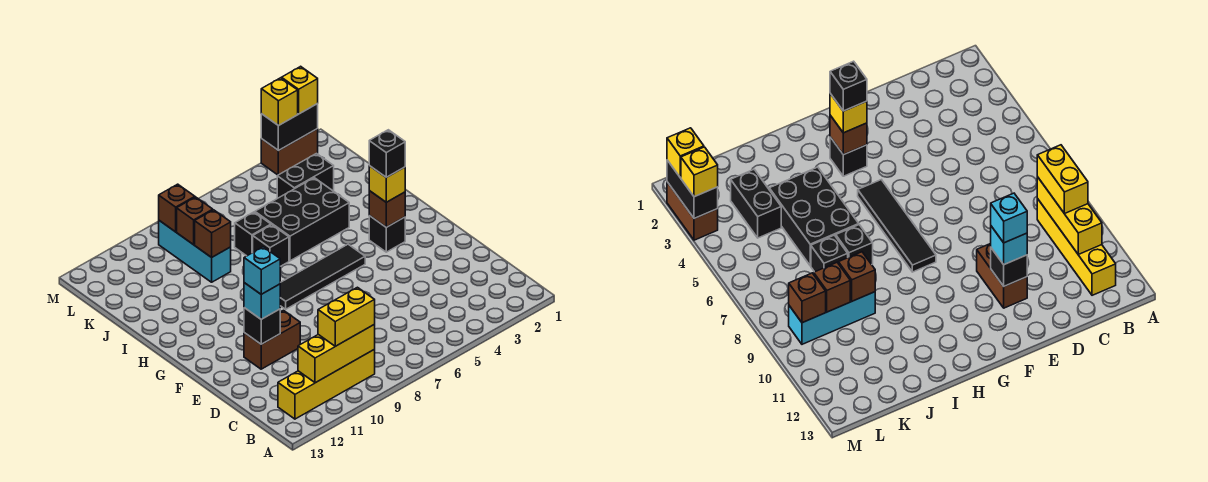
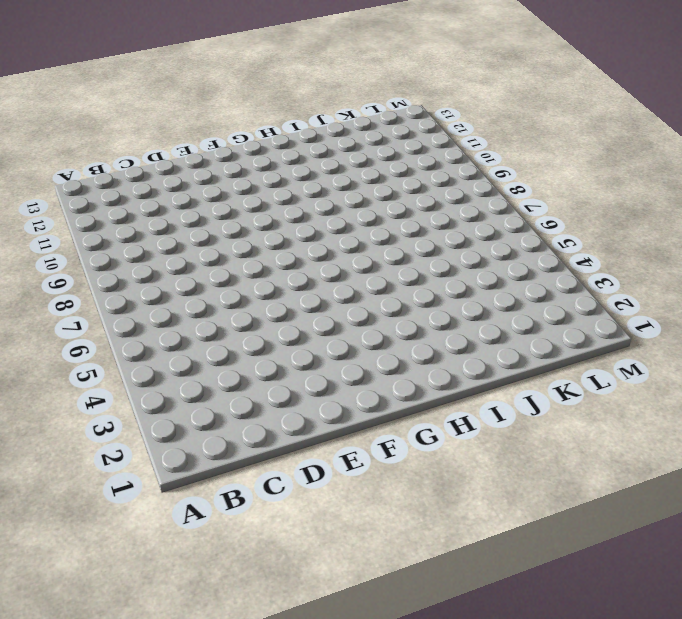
none -> yellow brick B9:B12 level 1
none -> brown brick E10:E11 level 1
none -> black brick G3 level 1

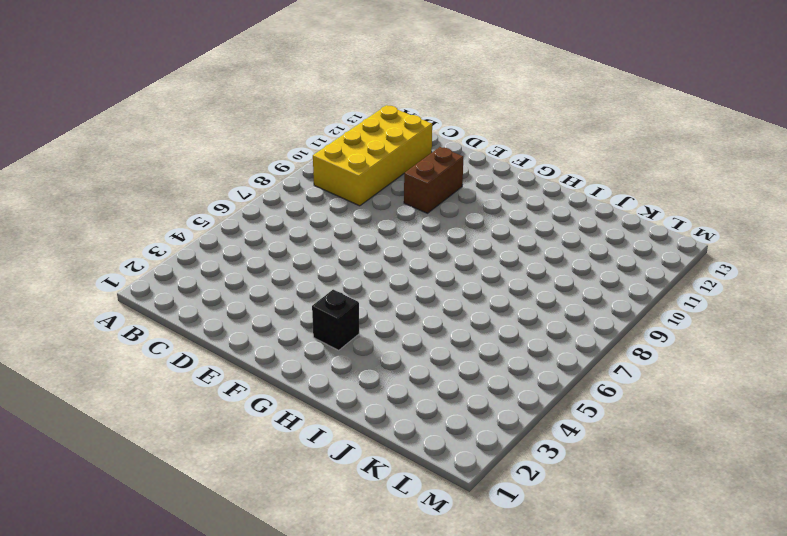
yellow brick B9:C12 level 1 -> yellow brick B9:B12 level 1
none -> black tile G5:G8 level 1
none -> black brick I4:J6 level 1
none -> black brick I7 level 1

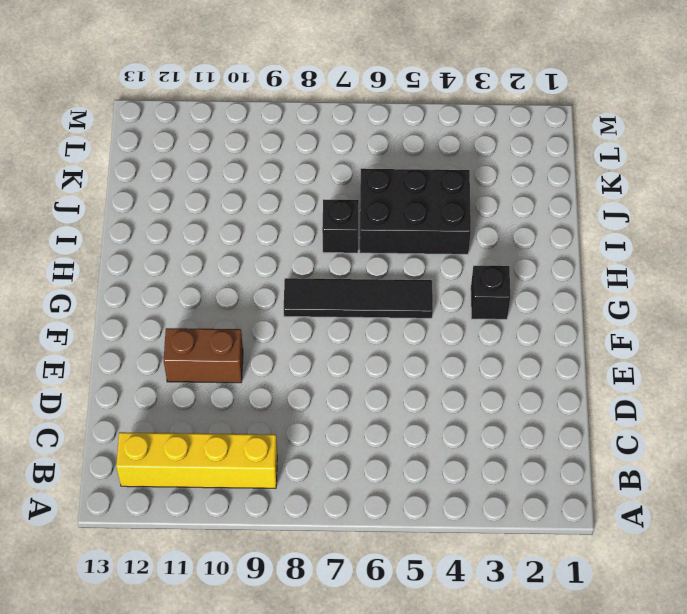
none -> black brick J7 level 1
none -> cyan brick J9:L9 level 1
none -> black brick K3:K4 level 1

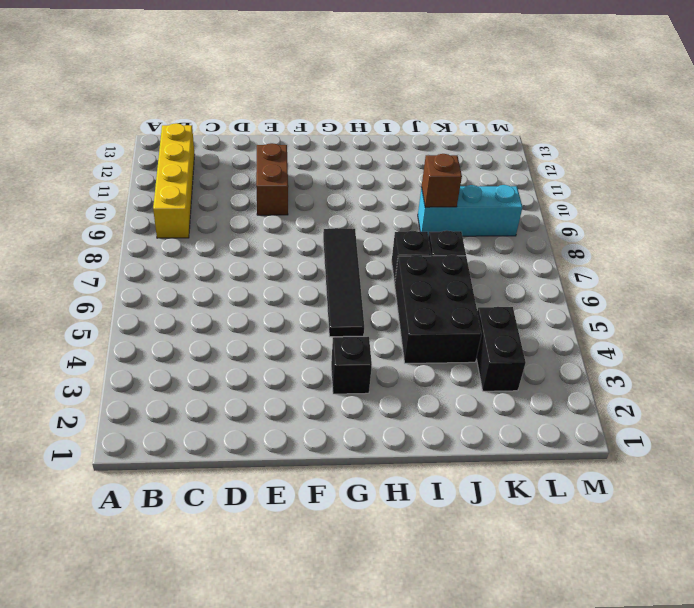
none -> brown brick M2:M3 level 1
none -> yellow brick B9:B11 level 2
none -> black brick E11 level 2

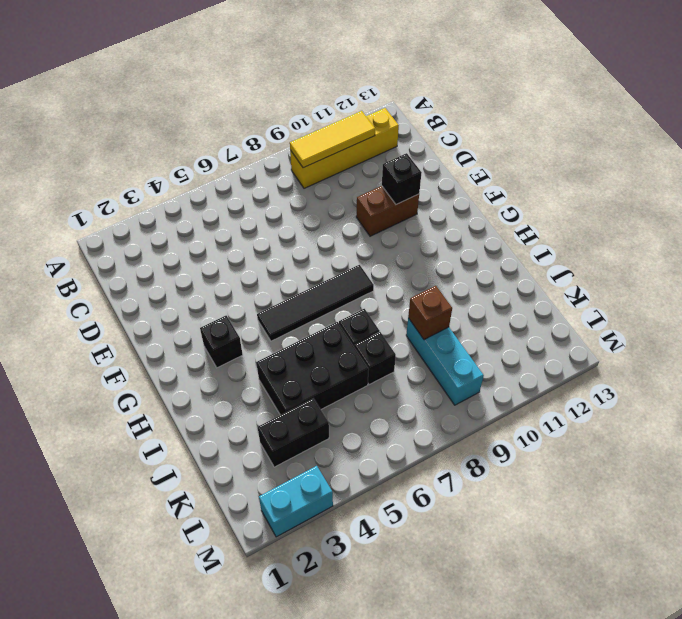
yellow tile B9:B11 level 2 -> yellow brick B9:B11 level 2
cyan brick M2:M3 level 1 -> brown brick M2:M3 level 1
none -> brown brick G3 level 2
none -> brown brick K9 level 2
none -> brown brick L9 level 2

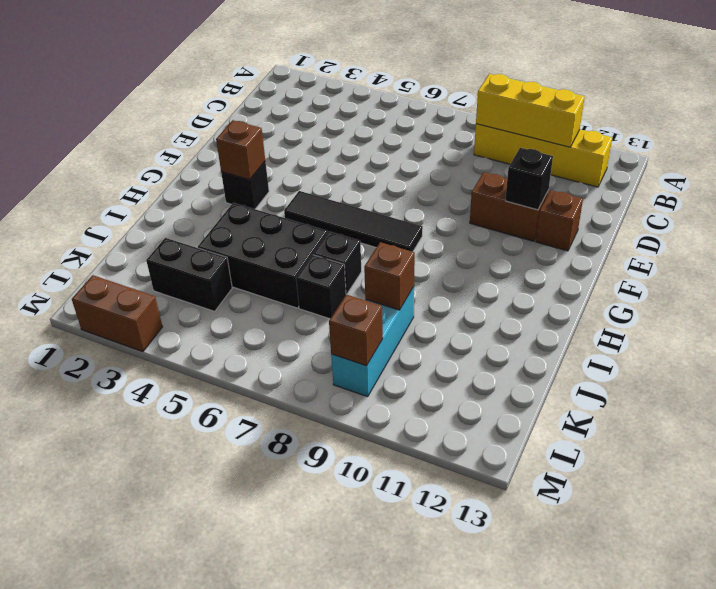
brown brick E12 level 1 -> brown brick K9 level 2
none -> black brick M2:M3 level 2
none -> yellow brick B9:B10 level 3
none -> cyan brick E11 level 3

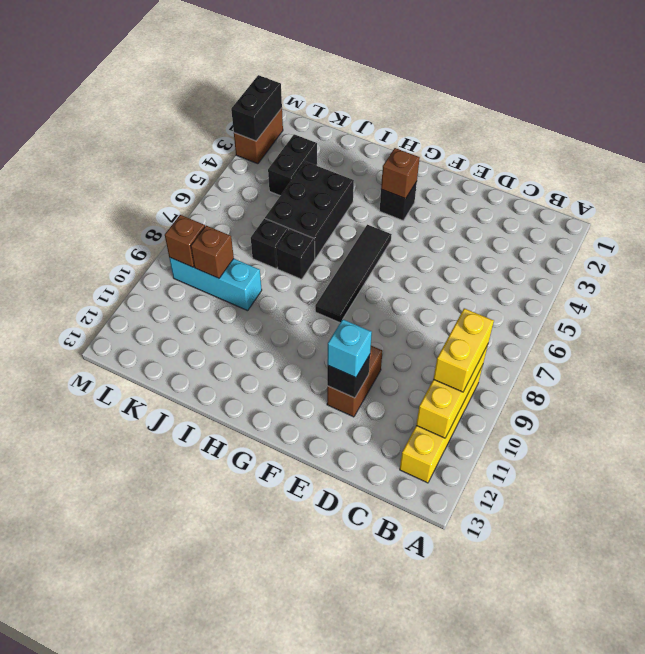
none -> brown brick J9 level 2
none -> yellow brick G3 level 3
none -> yellow brick M2 level 3

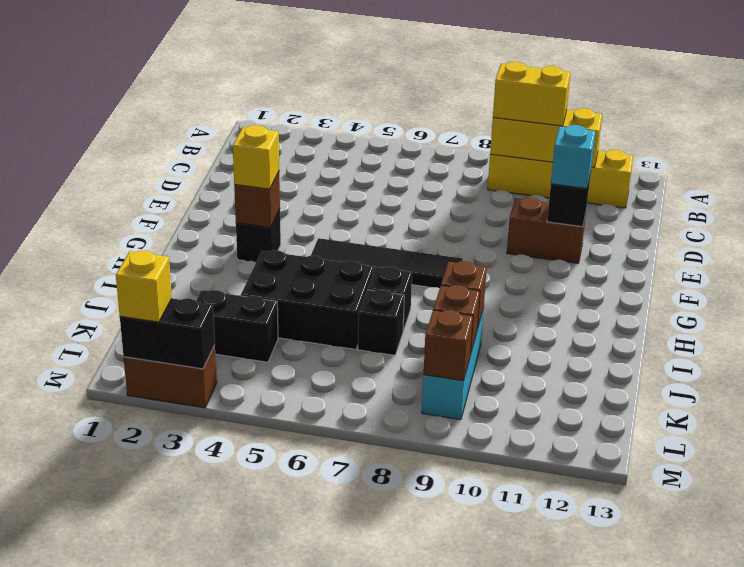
none -> yellow brick M3 level 3
none -> cyan brick E11 level 4
none -> black brick G3 level 4

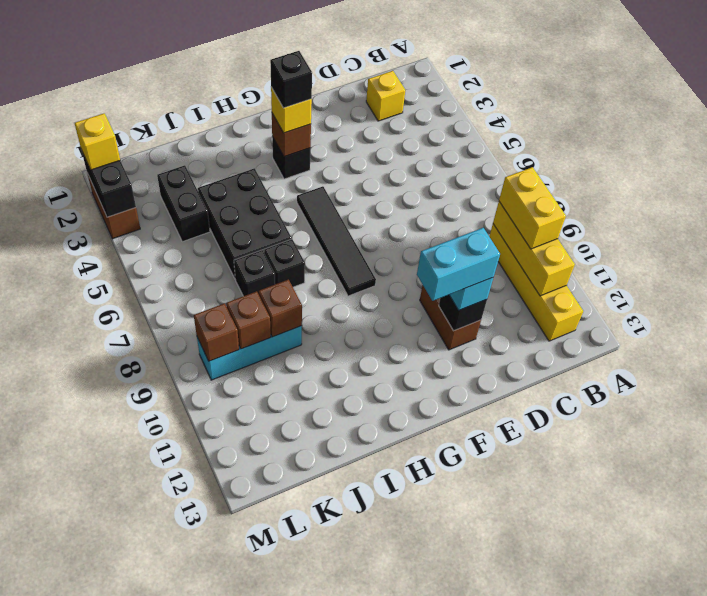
yellow brick C2 level 1 -> yellow brick M3 level 3
cyan brick E11:F11 level 4 -> cyan brick E11 level 4

